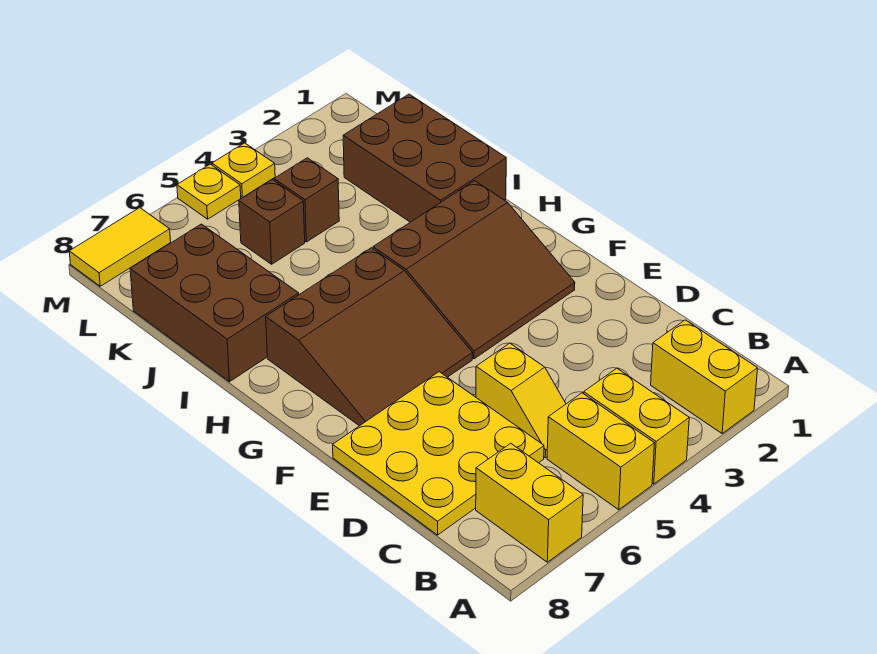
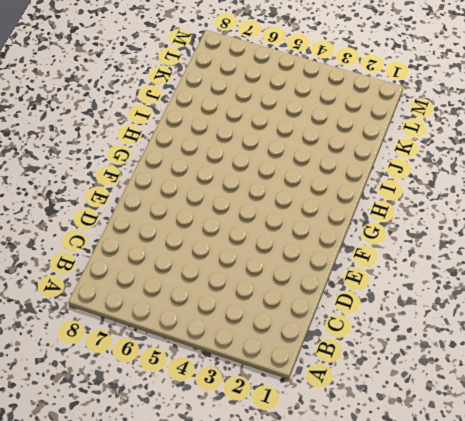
none -> yellow brick A2:B2 level 1
none -> yellow brick A4:B4 level 1
none -> yellow brick A5:B5 level 1

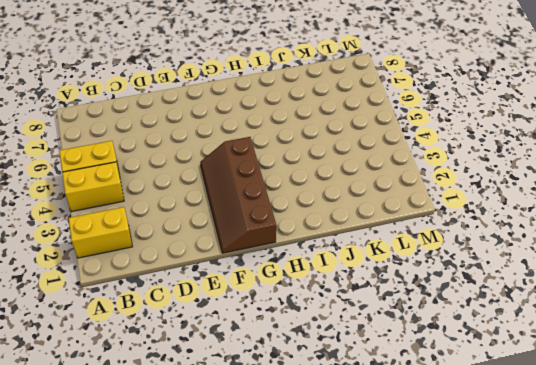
brown slope F1:G4 level 1 top G -> brown slope F2:H4 level 1 top H
none -> yellow brick A7:B7 level 1
none -> yellow slope C5:D5 level 1 top D
none -> yellow plate C6:E8 level 1

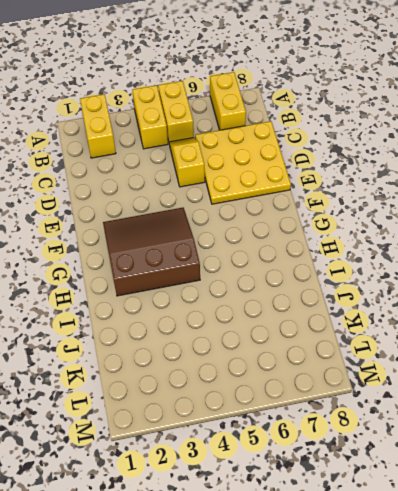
none -> brown slope F5:H7 level 1 top H
none -> brown brick I1:K2 level 1
none -> brown brick I7:K8 level 1

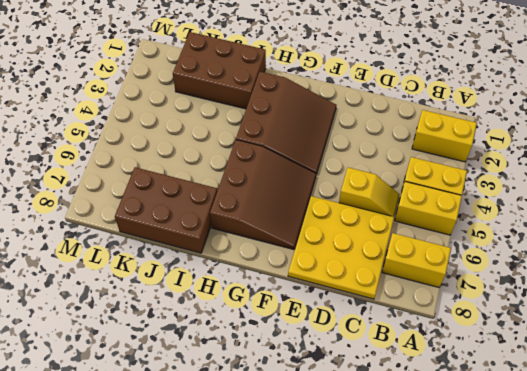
none -> brown brick K4 level 1
none -> brown brick K5 level 1
none -> yellow plate M4 level 1

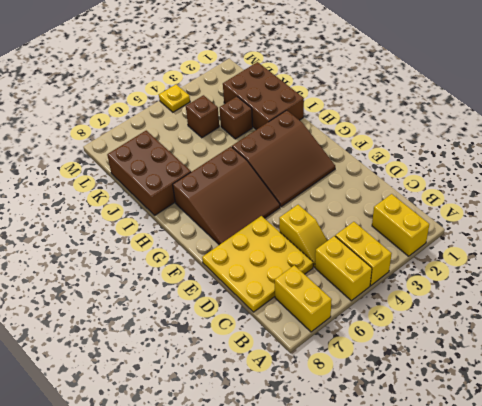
brown brick J3 level 1 -> brown brick K5 level 1
none -> yellow plate M5 level 1
none -> yellow tile M7:M8 level 1

